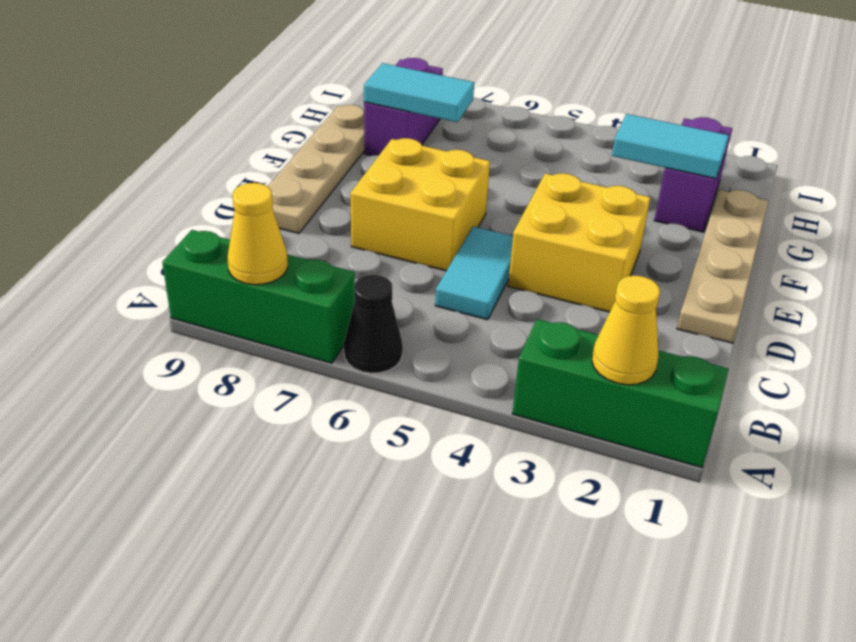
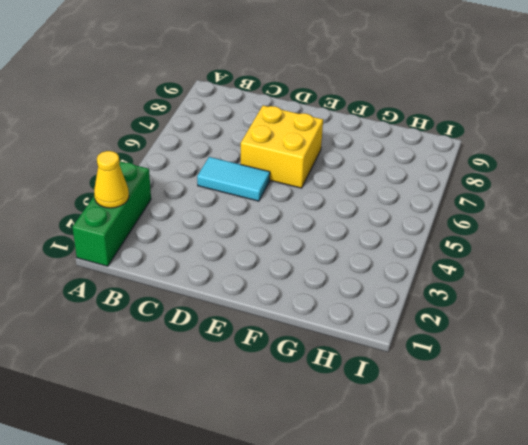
none -> black cone A6 level 1
none -> green brick A7:A9 level 1
none -> tan plate D1:G1 level 1

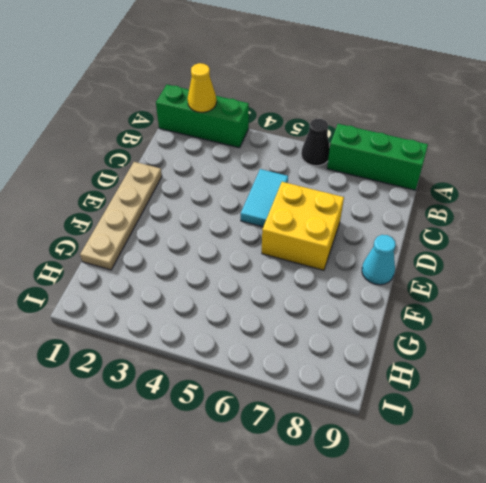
cyan cone E9 level 1 -> tan plate D9:G9 level 1
none -> yellow brick D3:E4 level 1
none -> purple brick G2:H2 level 1
none -> purple brick G8:H8 level 1

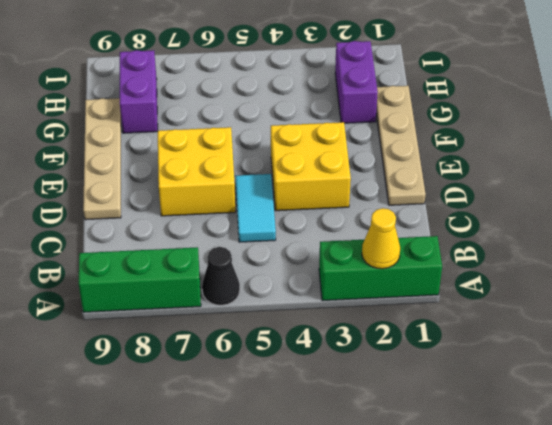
none -> yellow cone A8 level 2
none -> cyan tile G2:G3 level 2
none -> cyan tile G7:G8 level 2

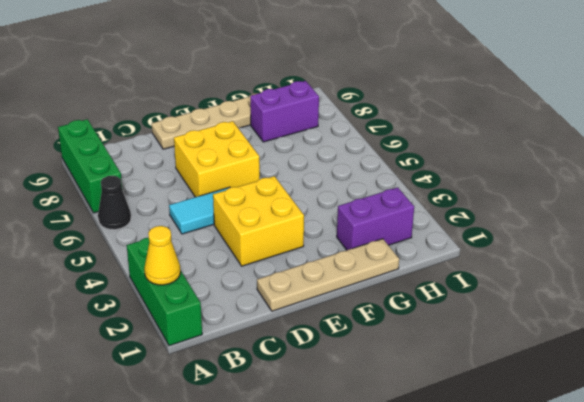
none -> yellow cone A8 level 2
none -> cyan tile G2:G3 level 2
none -> cyan tile G7:G8 level 2

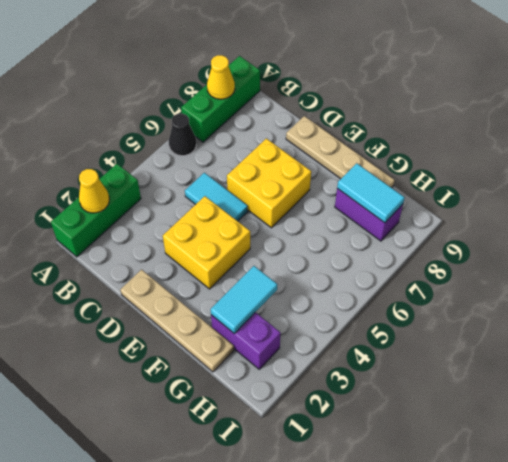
cyan tile G8:H8 level 2 -> cyan tile G7:G8 level 2

